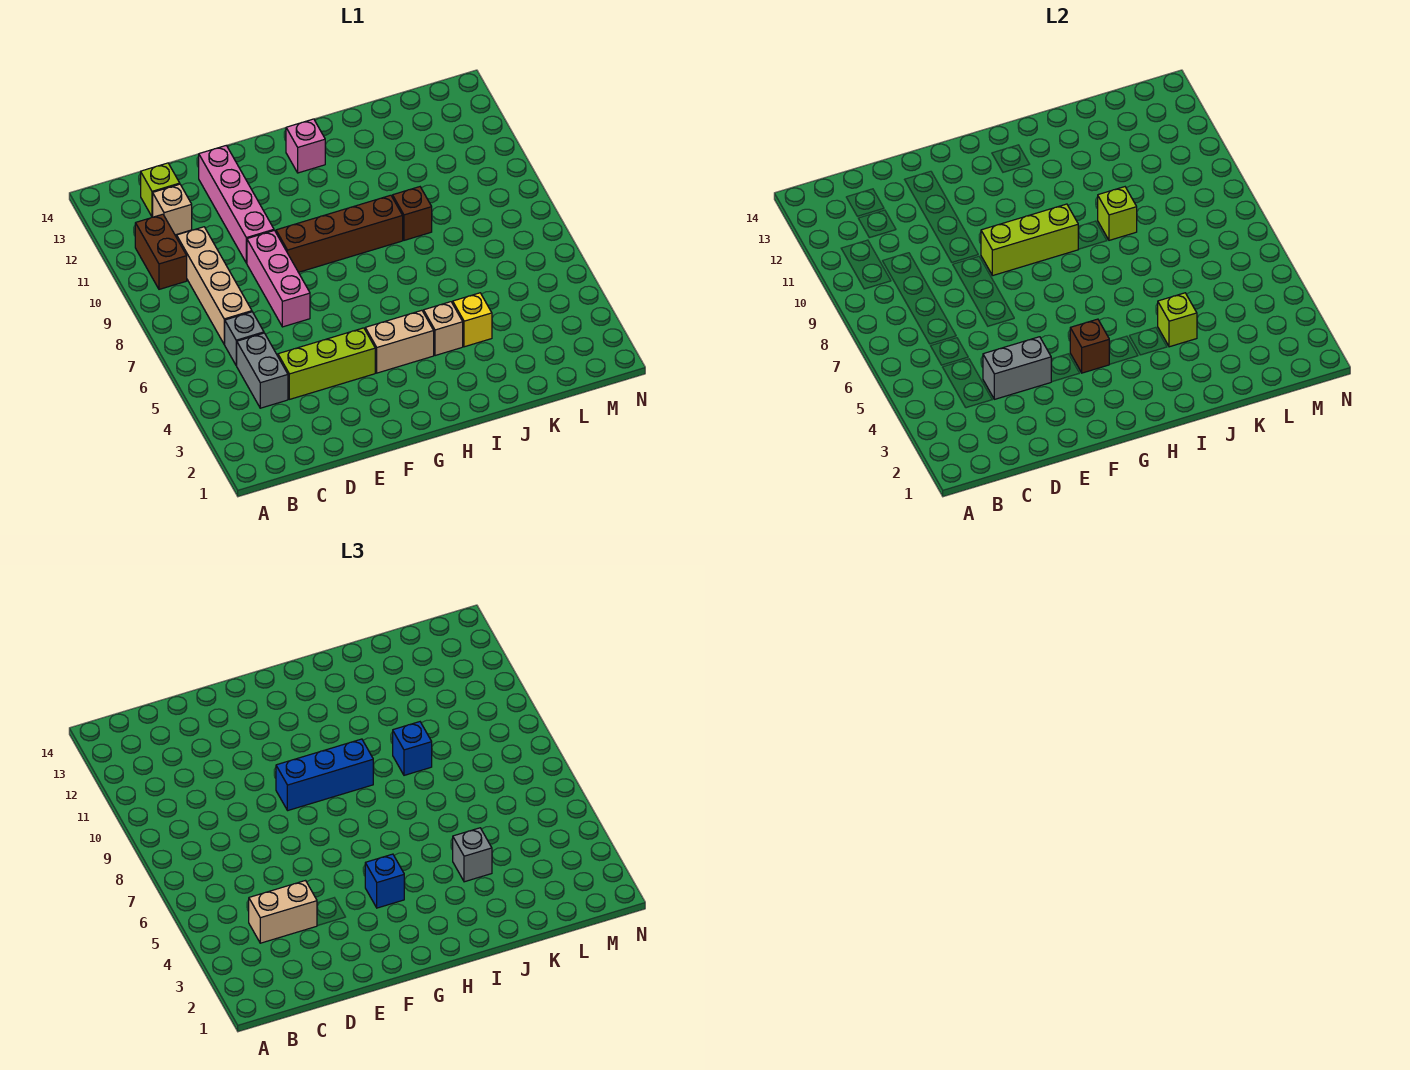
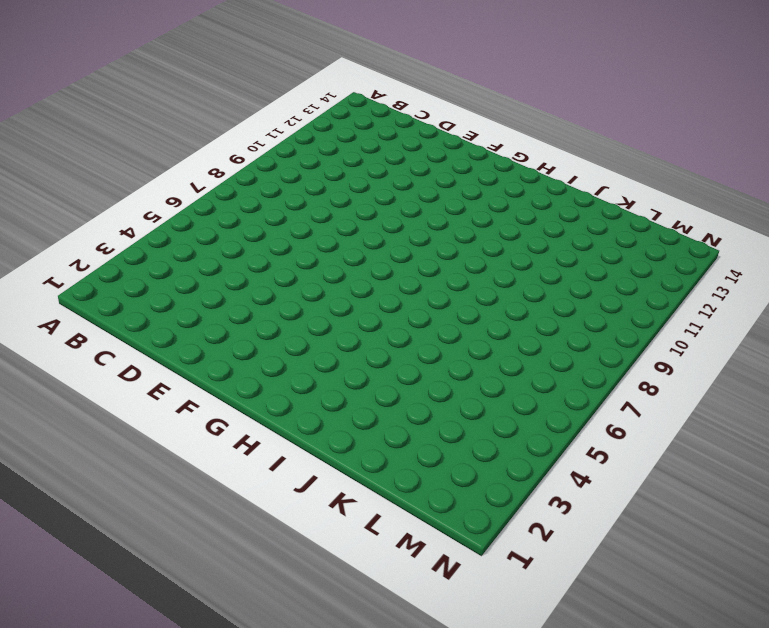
none -> brown brick B10:B11 level 1
none -> grey brick C4:C5 level 1
none -> grey brick C6 level 1

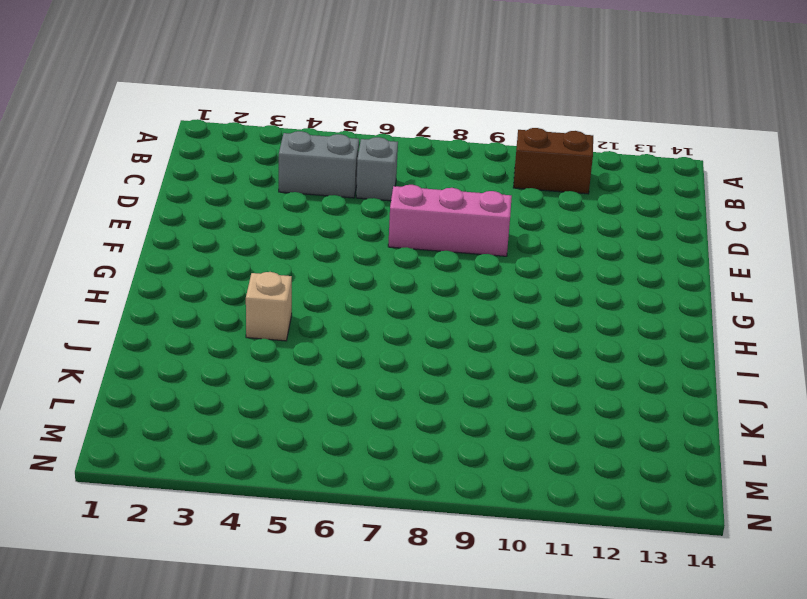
none -> tan brick C7:C10 level 1
none -> tan brick C12 level 1
none -> lime brick C13 level 1

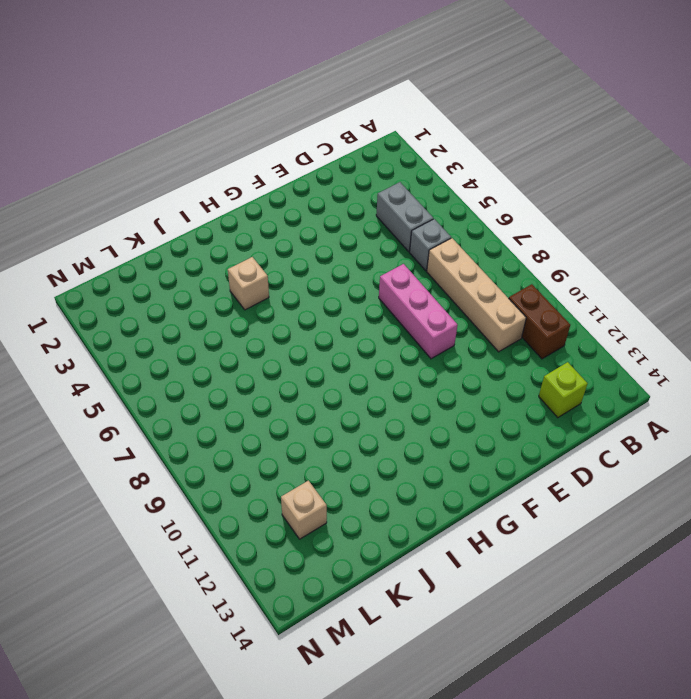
tan brick L12 level 1 -> tan brick C12 level 1
none -> lime brick D4:F4 level 1
none -> pink brick E10:E13 level 1
none -> brown brick F9:I9 level 1

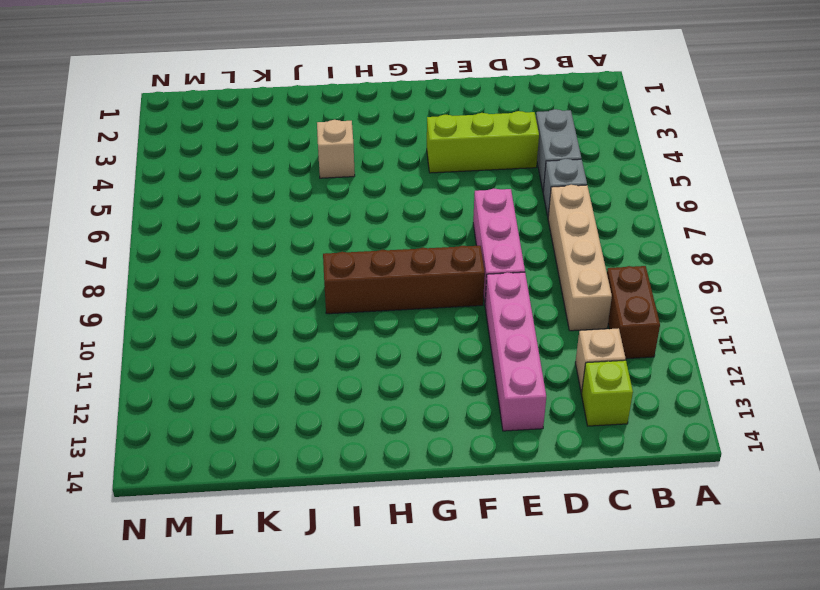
none -> tan brick G4:H4 level 1
none -> pink brick H13 level 1
none -> yellow brick J4 level 1

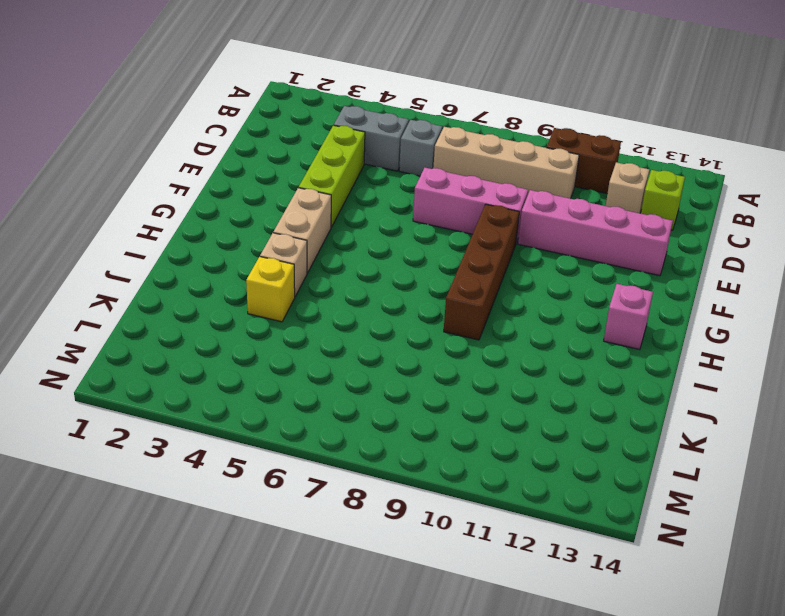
none -> brown brick J9 level 1
none -> grey brick D4:E4 level 2
none -> lime brick F9:H9 level 2

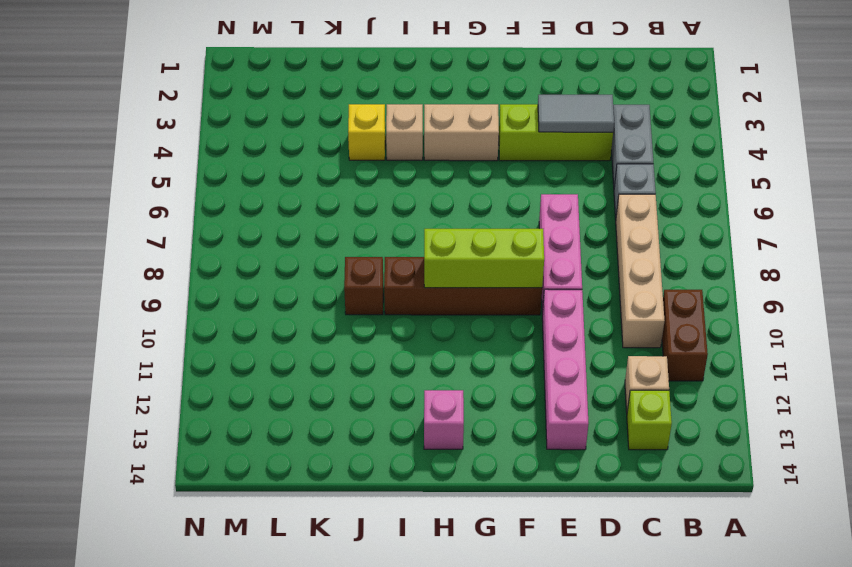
grey tile D4:E4 level 2 -> grey brick D4:E4 level 2
none -> brown brick G4 level 2
none -> lime brick J4 level 2
none -> lime brick J9 level 2

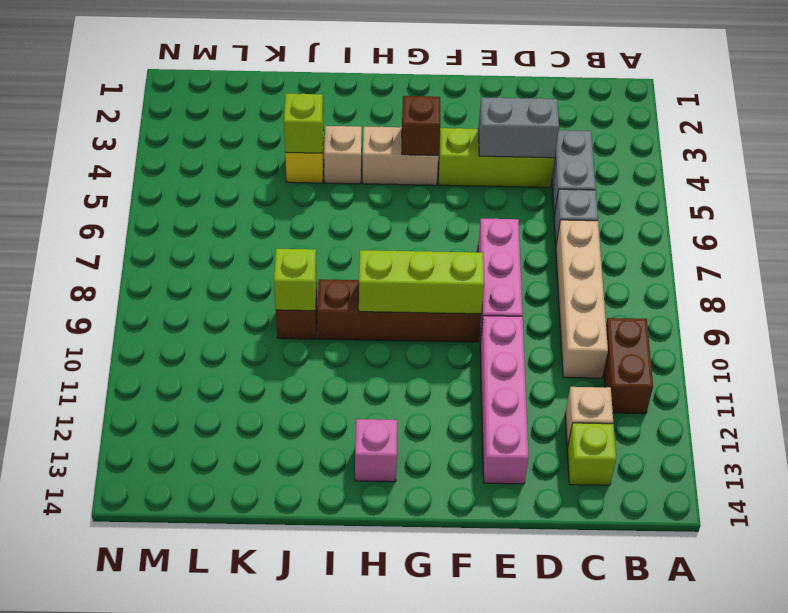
none -> tan brick C4:D4 level 3
none -> blue brick F9:H9 level 3
none -> blue brick G4 level 3

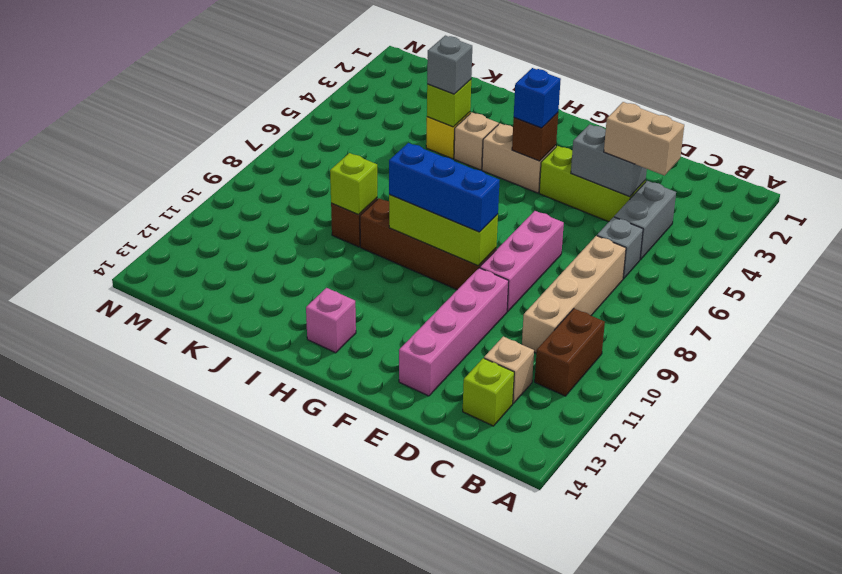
none -> blue brick J9 level 3

